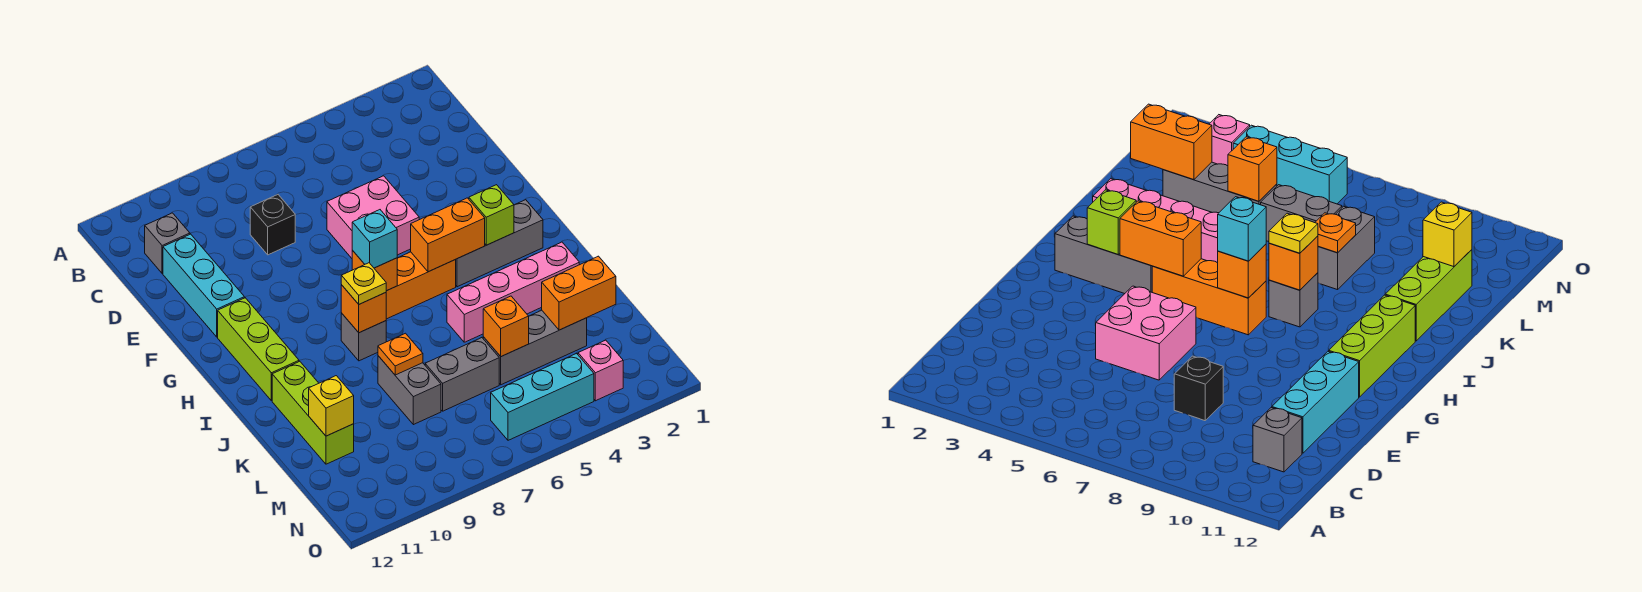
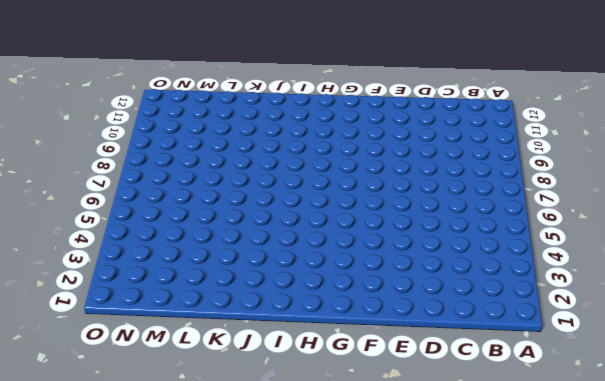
none -> grey brick C11 level 1
none -> black brick D8 level 1
none -> cyan brick D11:F11 level 1

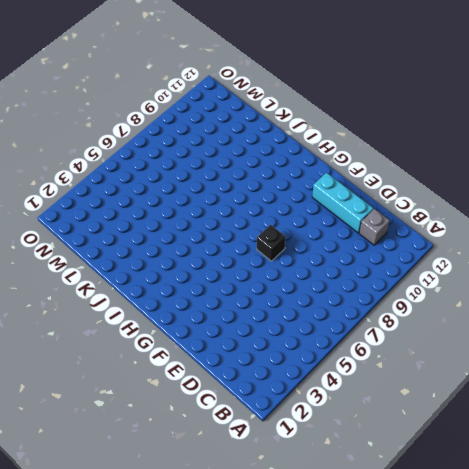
black brick F7 level 1 -> black brick D8 level 1
none -> pink brick E5:F6 level 1
none -> lime brick G11:I11 level 1
none -> grey brick H2:H4 level 1

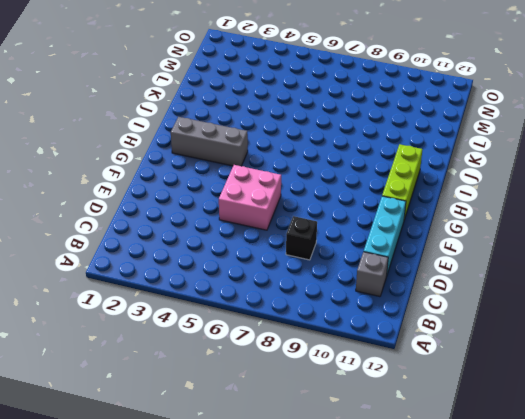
none -> orange brick H5:H7 level 1
none -> grey brick I8 level 1
none -> pink brick J2:J5 level 1

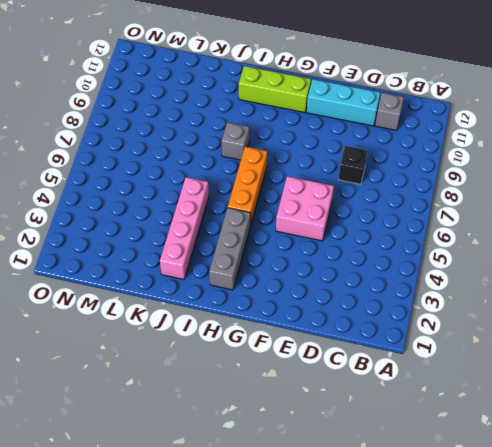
none -> lime brick J11:L11 level 1
none -> grey brick K8:L8 level 1
none -> grey brick L3:L5 level 1

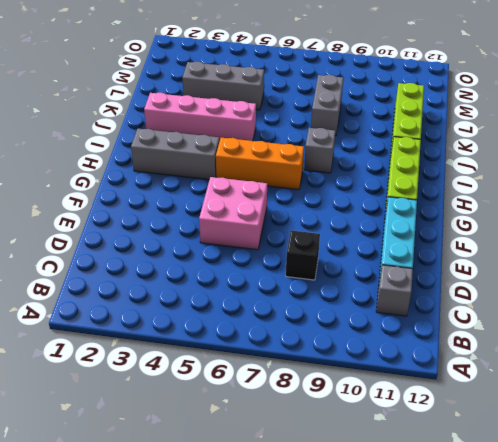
none -> grey brick L6:L7 level 1
none -> pink brick N3 level 1
none -> cyan brick N4:N6 level 1

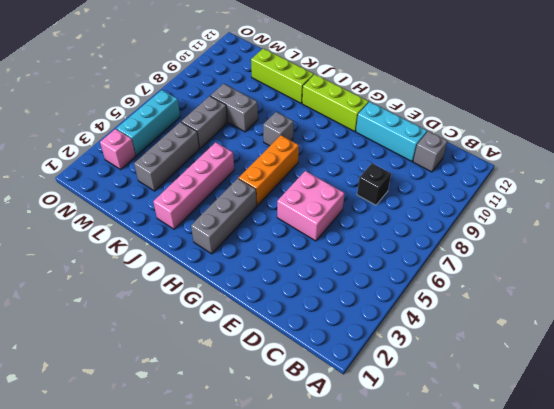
none -> lime brick H3 level 2
none -> orange brick H4:H5 level 2
none -> orange brick H7 level 2

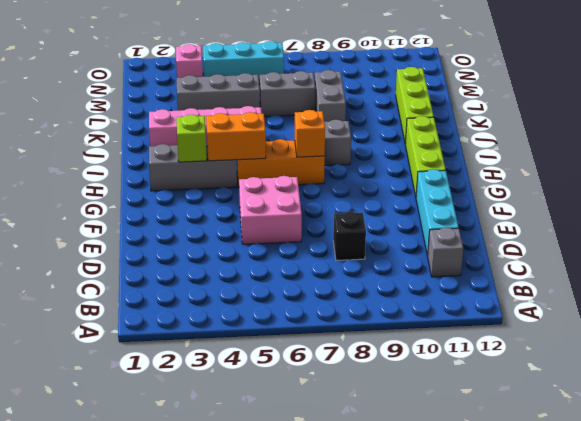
none -> orange brick I8 level 2
none -> orange plate K8 level 2
none -> orange brick L2:L3 level 2

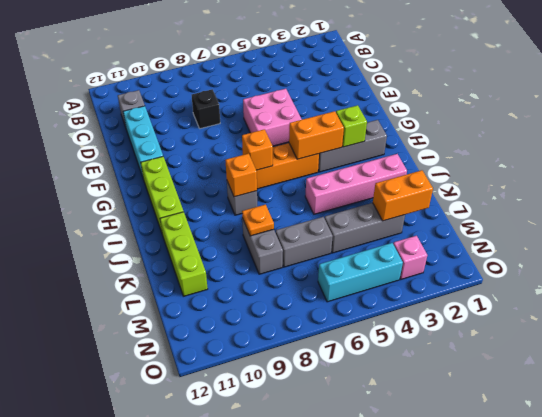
none -> orange brick L5 level 2
none -> yellow brick L11 level 2
none -> cyan brick H7 level 3

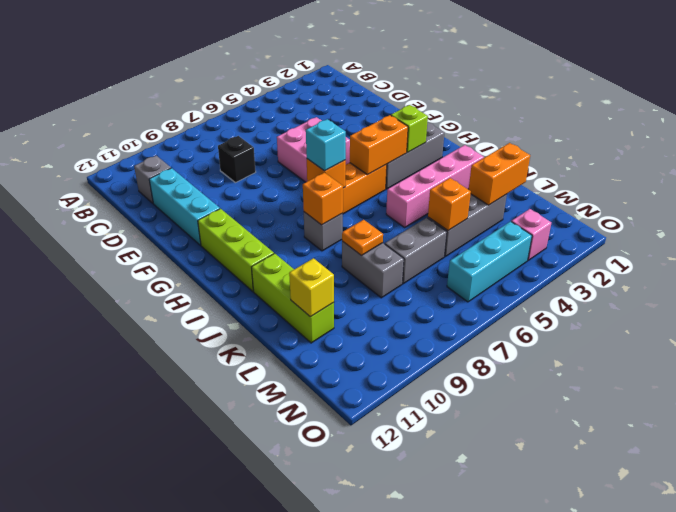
none -> yellow plate I8 level 3

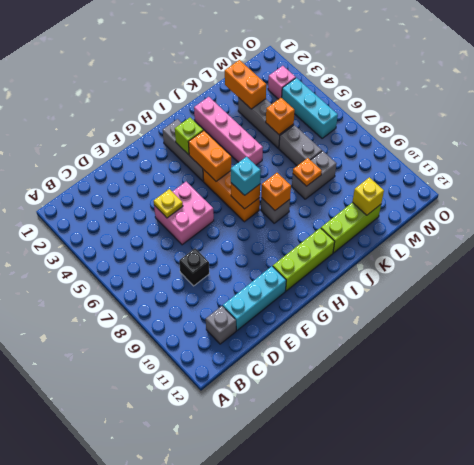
yellow plate E5 level 2 -> yellow plate I8 level 3

